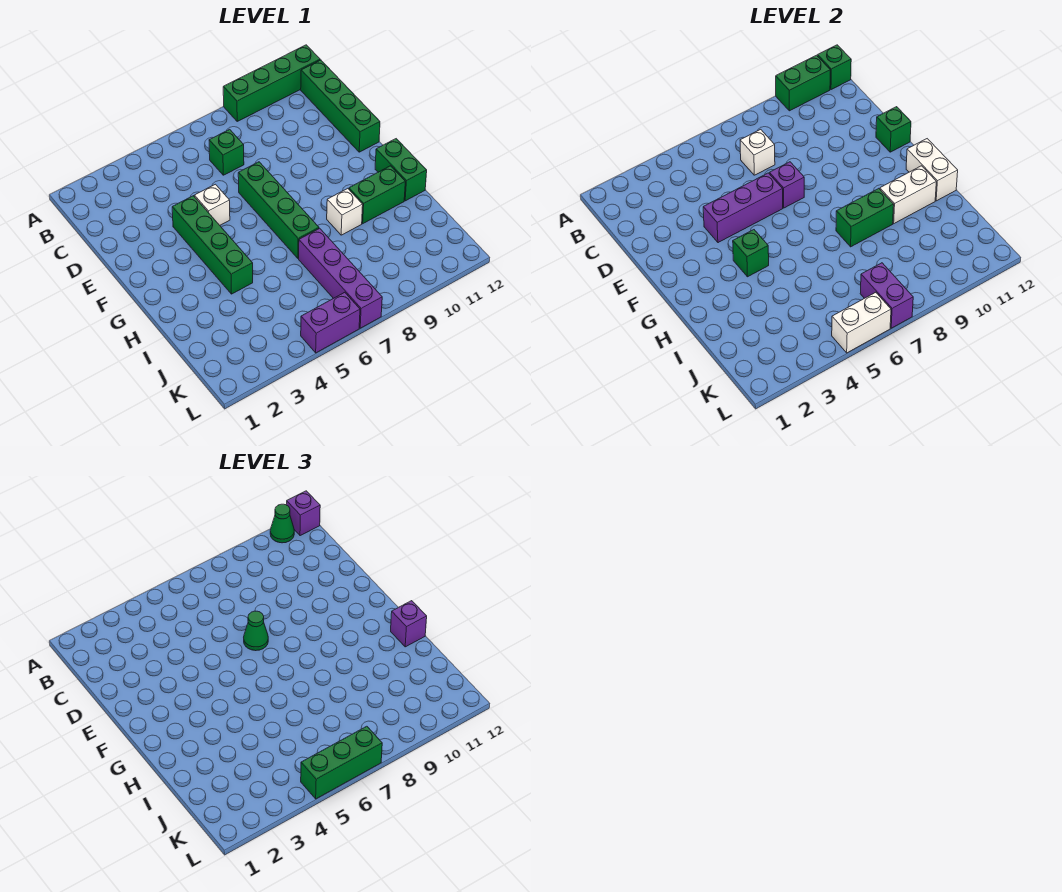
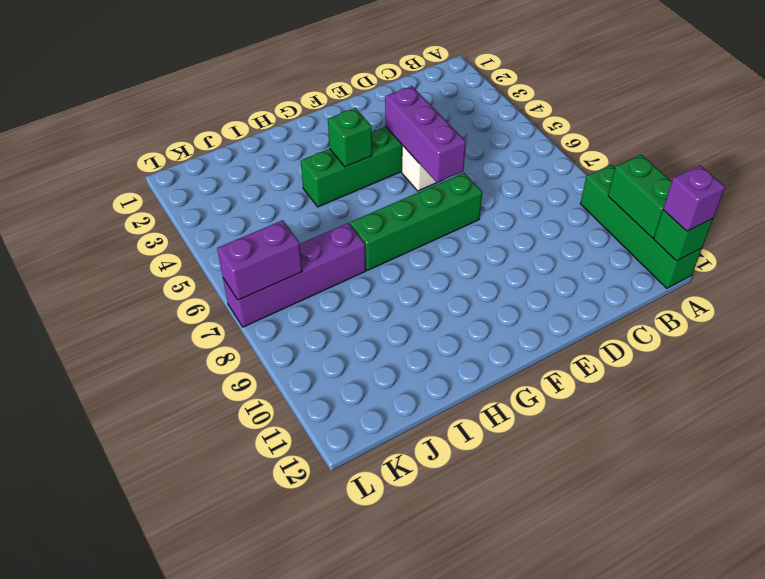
none -> green brick B12:E12 level 1
none -> green brick C7 level 1
none -> green brick G12:H12 level 1

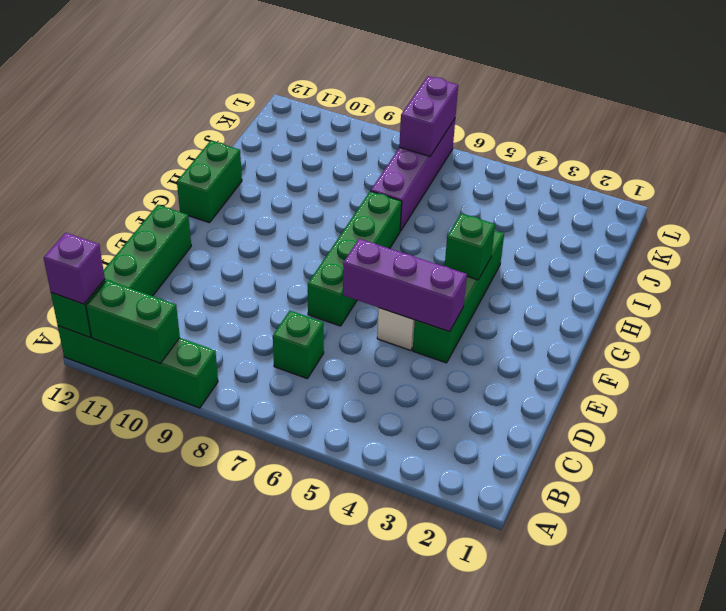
none -> white brick H9 level 1
none -> green brick H10:H11 level 1
none -> purple brick L5:L6 level 1

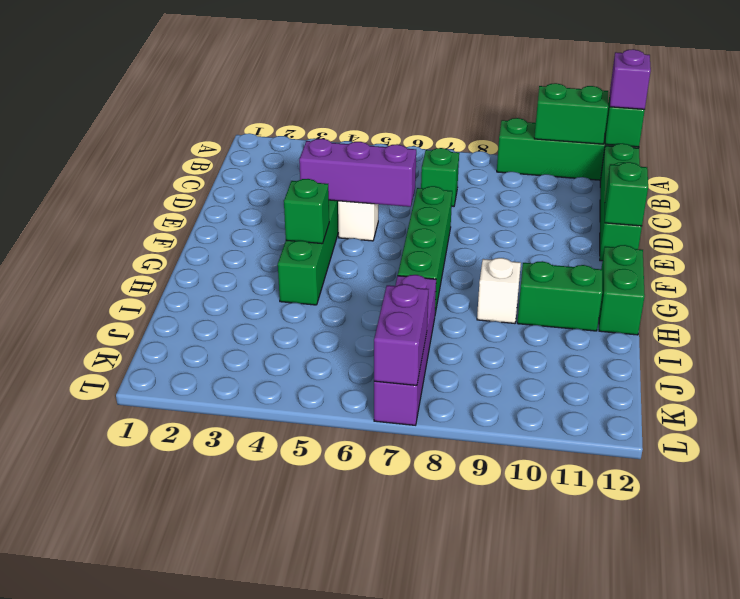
none -> purple brick L5:L6 level 1
none -> white brick C7 level 2
none -> purple brick E7 level 2

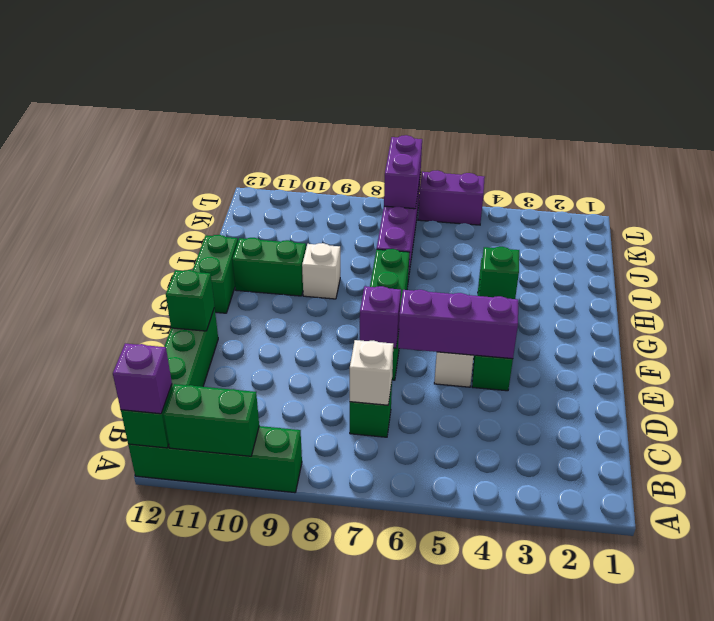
none -> white brick G12:H12 level 2
none -> green brick H8:H9 level 2
none -> white brick H10:H11 level 2

